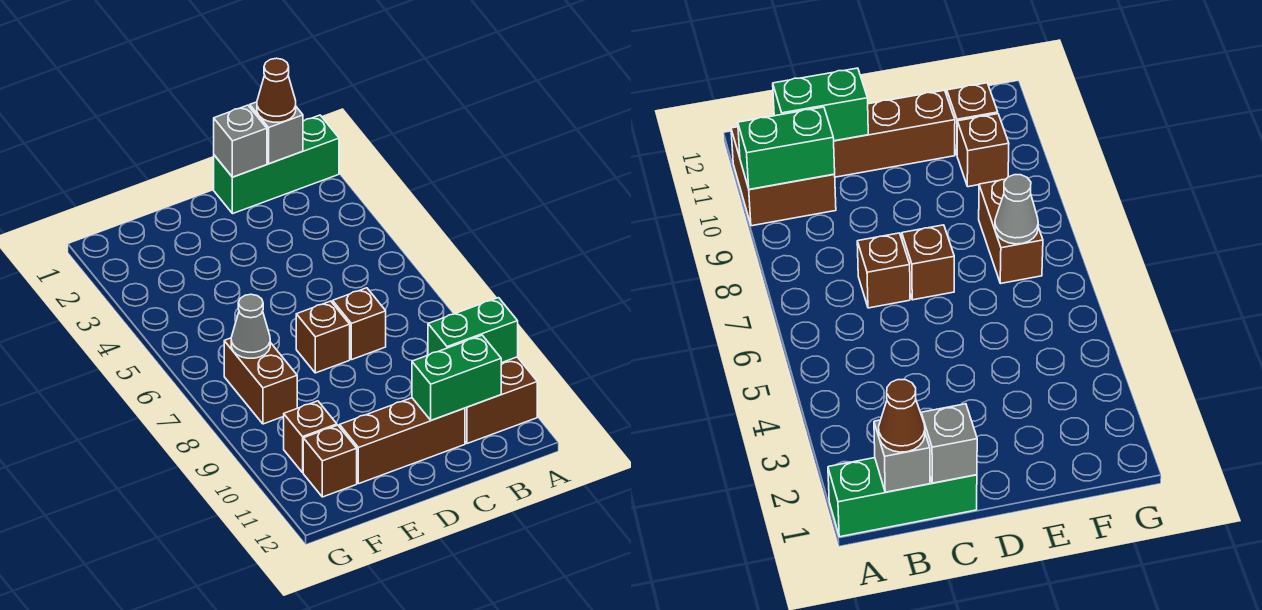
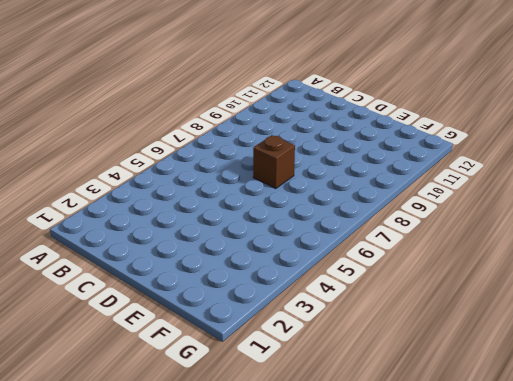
none -> green brick A1:C1 level 1
none -> brown brick A10:B11 level 1
none -> brown brick C7 level 1

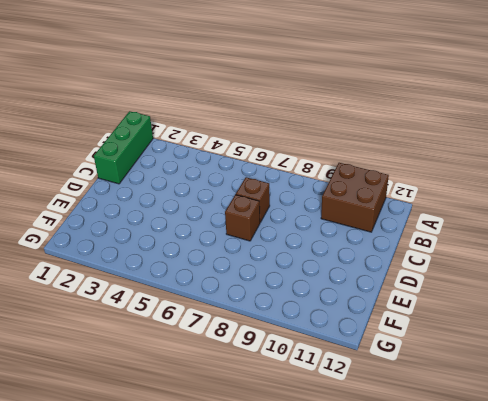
none -> brown brick C11:E11 level 1
none -> brown brick F7:F8 level 1
none -> brown brick F10 level 1

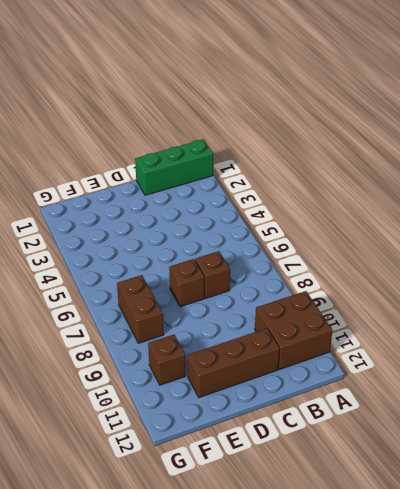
none -> brown brick F11 level 1
none -> green brick A10:B10 level 2
none -> grey brick B1 level 2

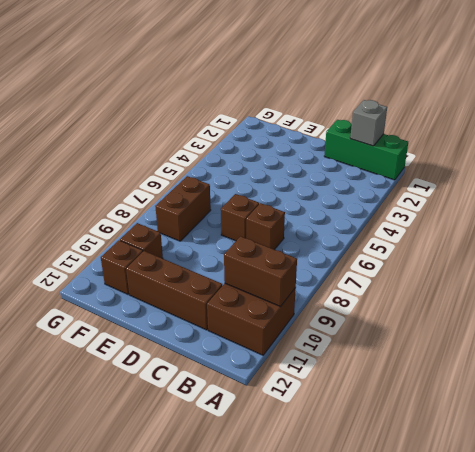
brown brick A10:B10 level 2 -> green brick A10:B10 level 2
none -> green brick B11:C11 level 2
none -> grey brick C1 level 2
none -> grey cone F7 level 2

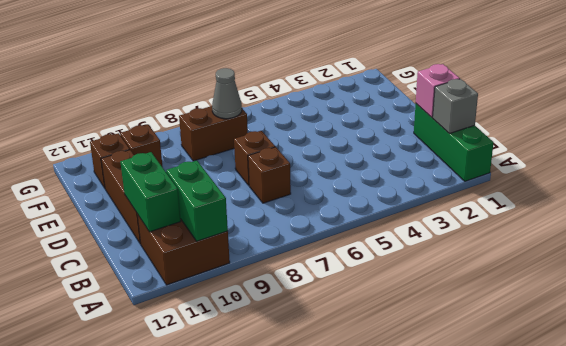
pink brick C1 level 2 -> grey brick C1 level 2
none -> brown cone B1 level 3

